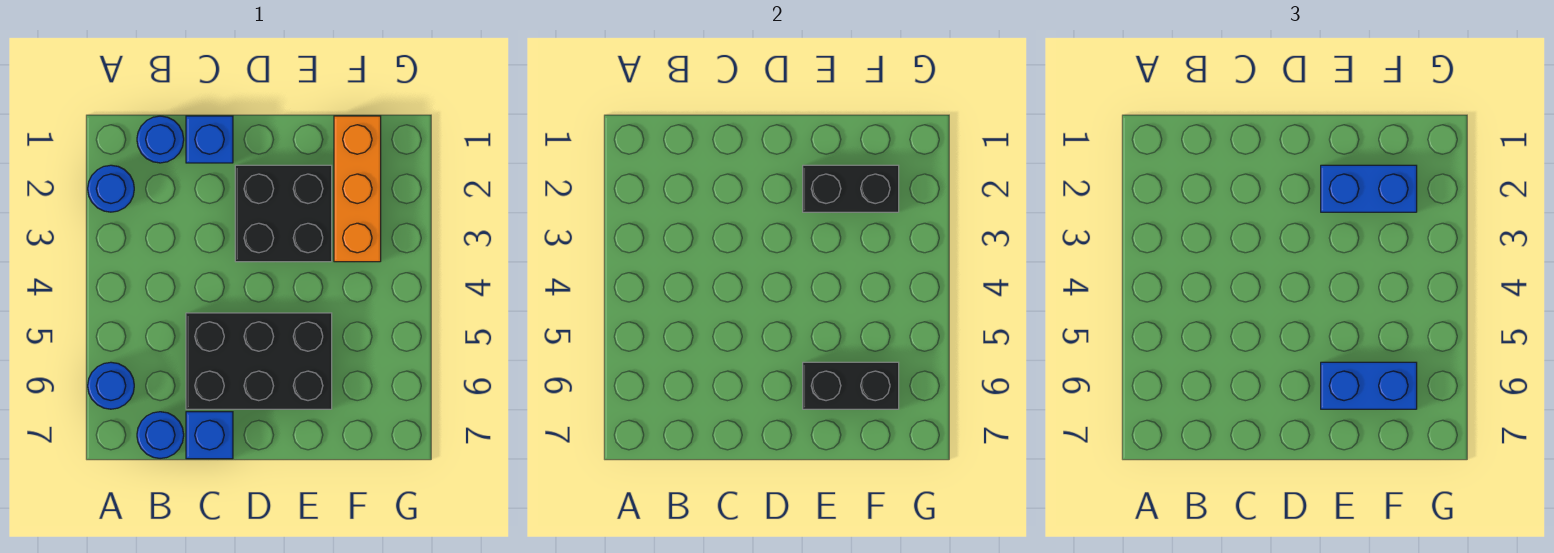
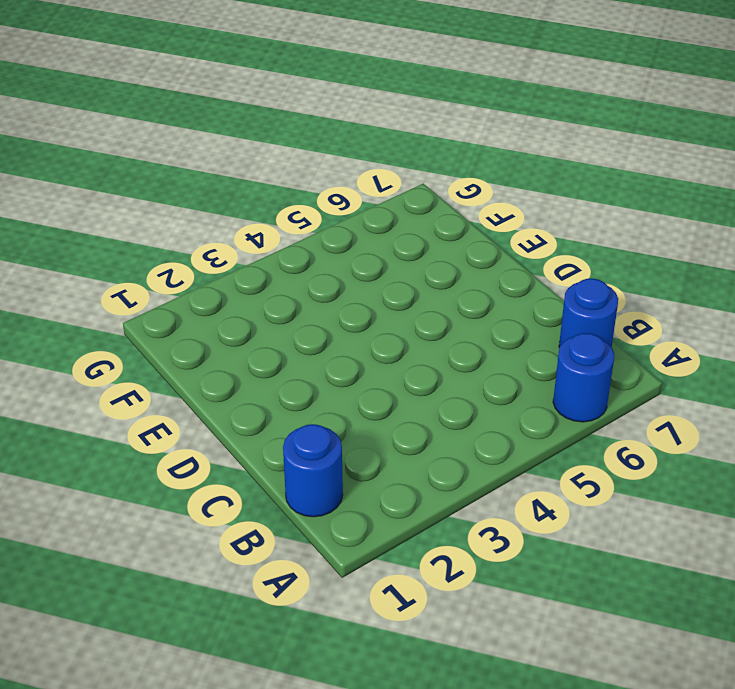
none -> blue round brick A2 level 1
none -> blue brick C1 level 1
none -> black brick C5:E6 level 1

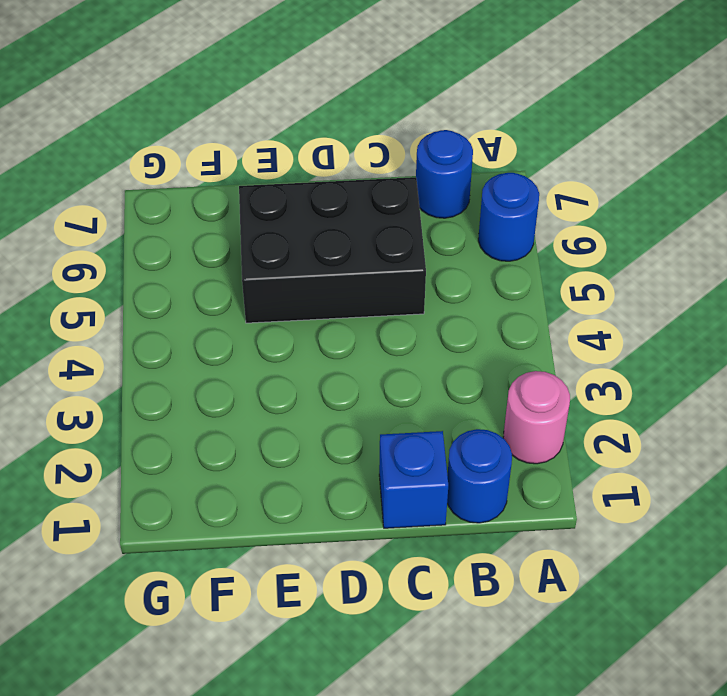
pink round brick A2 level 1 -> blue round brick A2 level 1
none -> blue brick C7 level 1
none -> black brick D2:E3 level 1
none -> orange brick F1:F3 level 1

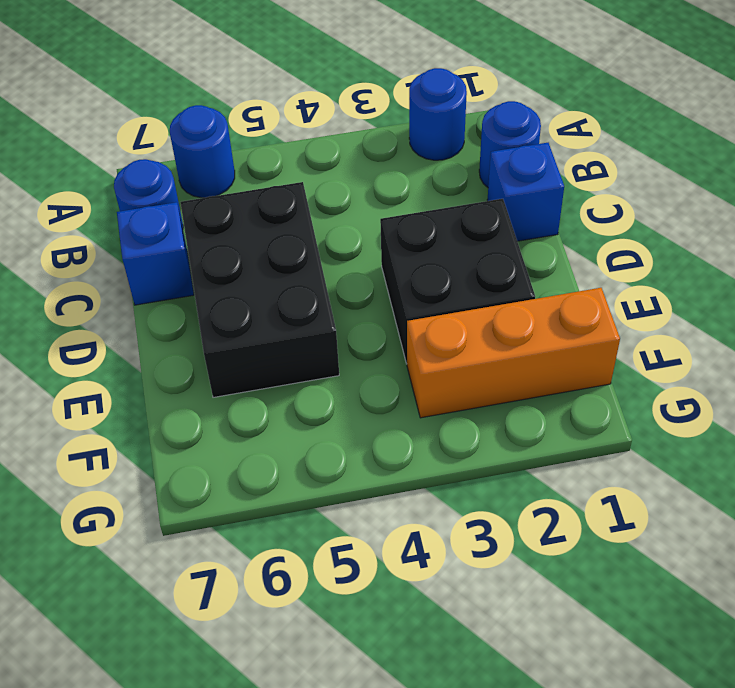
none -> black brick E2:F2 level 2
none -> black brick E6:F6 level 2
none -> blue brick E2:F2 level 3

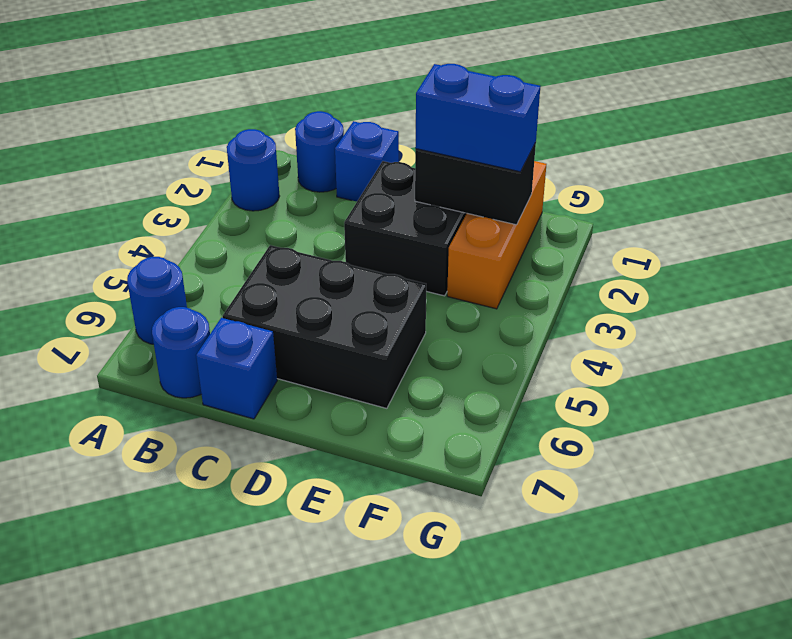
none -> black brick E6:F6 level 2
none -> blue brick E6:F6 level 3

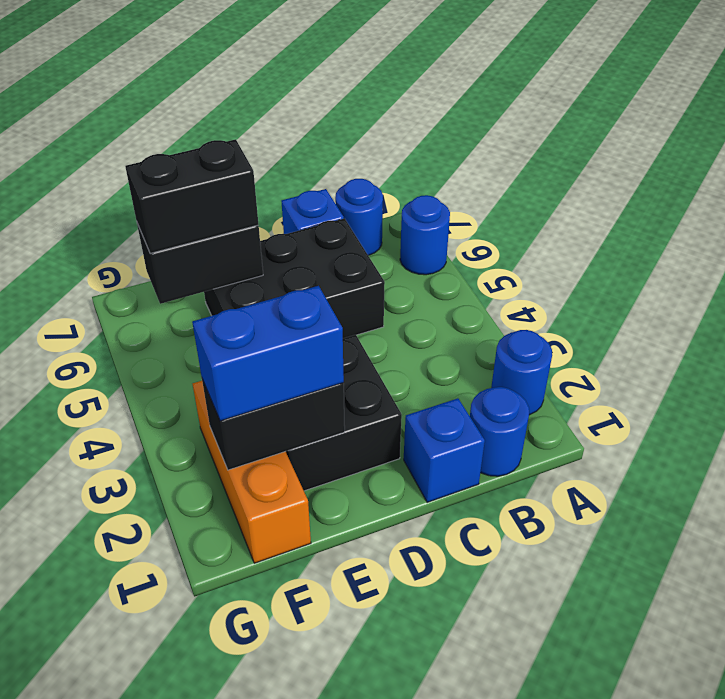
black brick E6:F6 level 3 -> blue brick E6:F6 level 3

